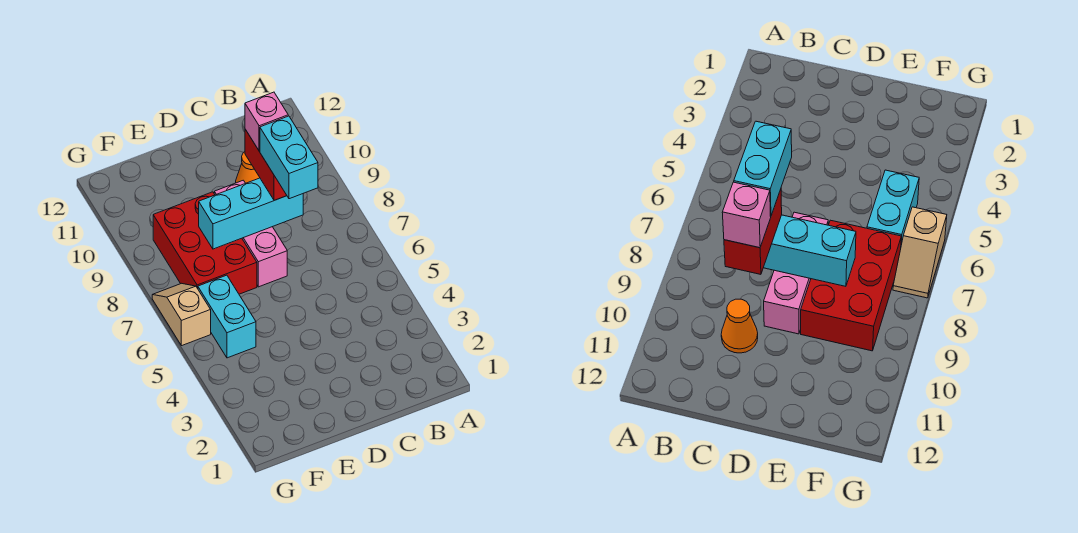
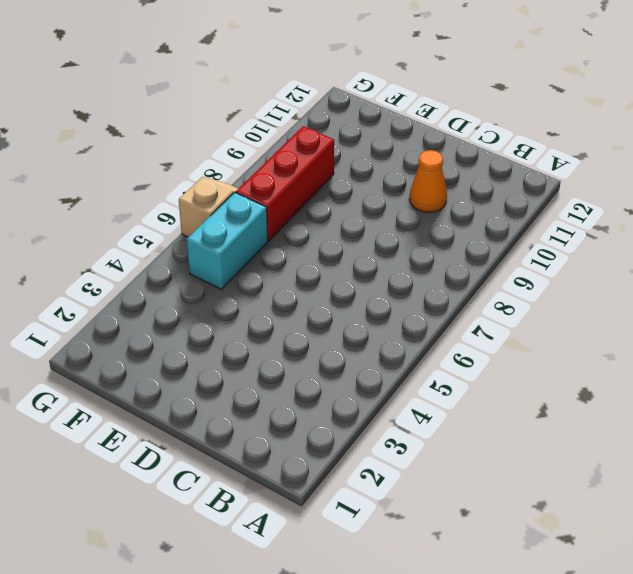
red brick F7:F9 level 1 -> red brick E7:F9 level 1
none -> pink brick D7:D9 level 1
none -> cyan brick C8:E8 level 2

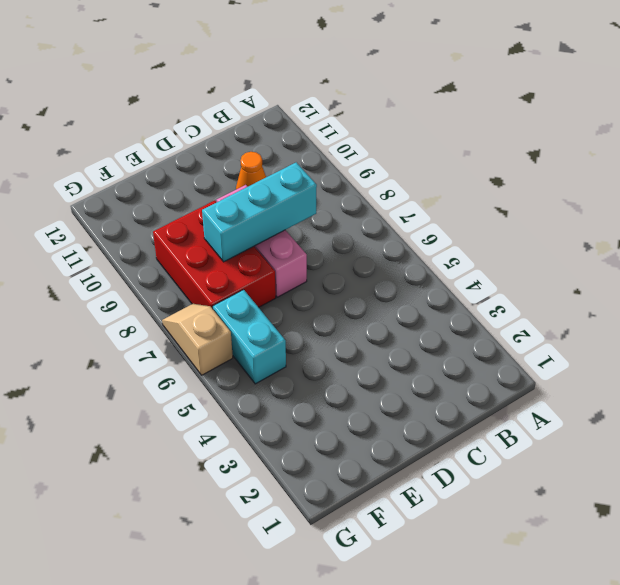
none -> red brick C8:C9 level 3
none -> cyan brick C7:C8 level 4

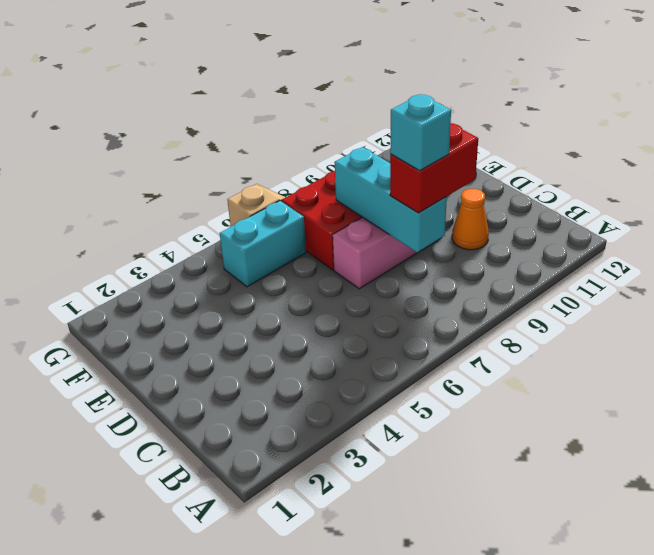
cyan brick C8 level 4 -> cyan brick C7:C8 level 4
none -> pink brick C9 level 4

